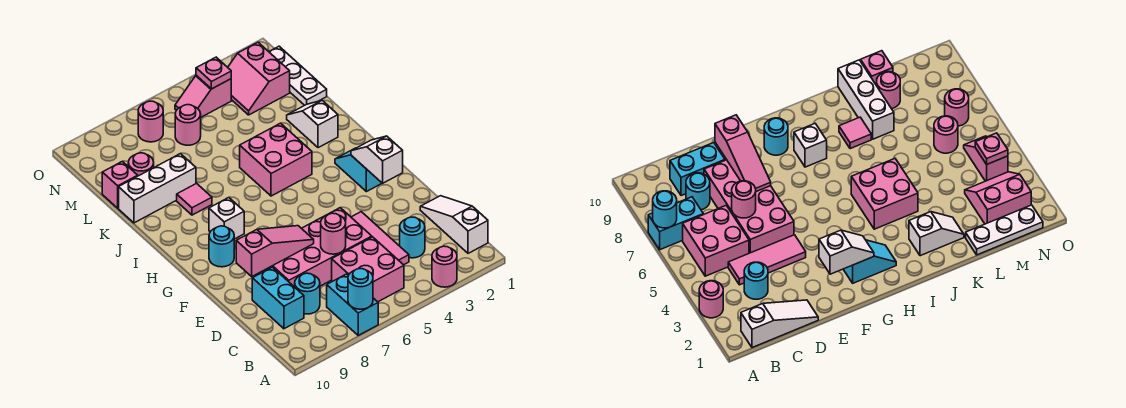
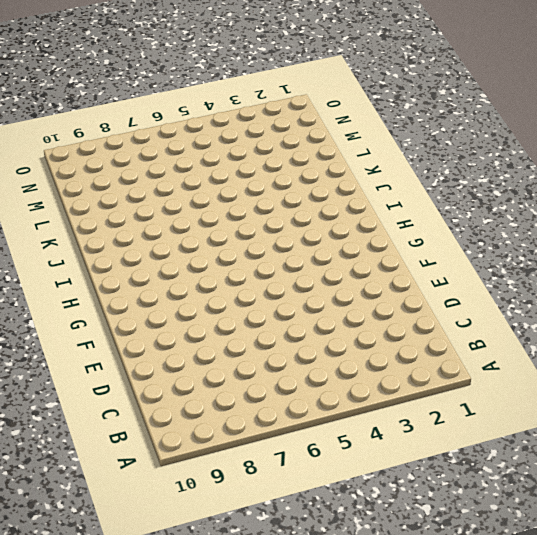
none -> pink round brick A3 level 1
none -> cyan brick A7:B7 level 1
none -> white slope B1:D1 level 1 top B

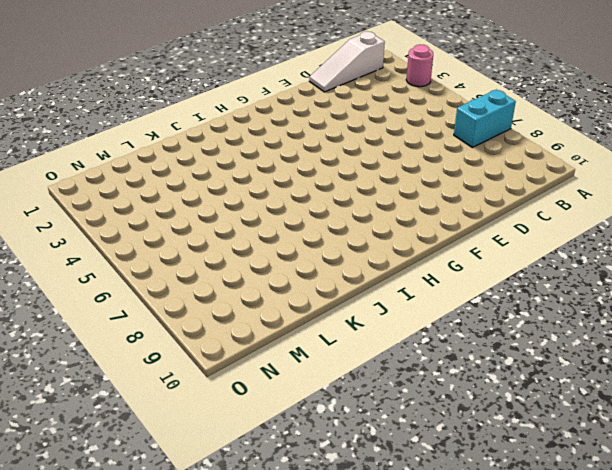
none -> pink brick B5:C6 level 1
none -> cyan round brick C3 level 1
none -> pink tile C4:E4 level 1

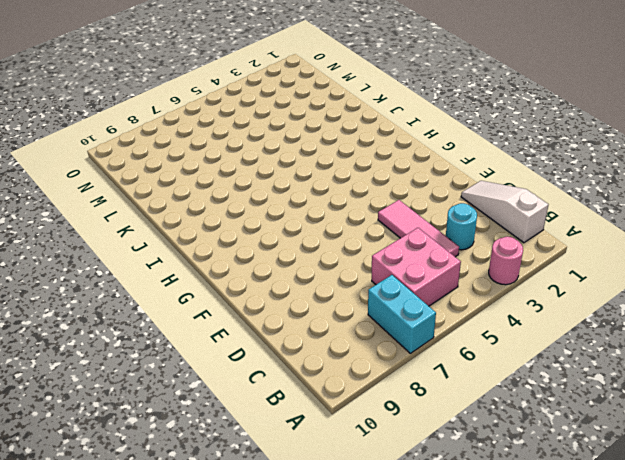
none -> cyan round brick C8 level 1
none -> cyan brick C9:D9 level 1
none -> pink brick D5:E8 level 1

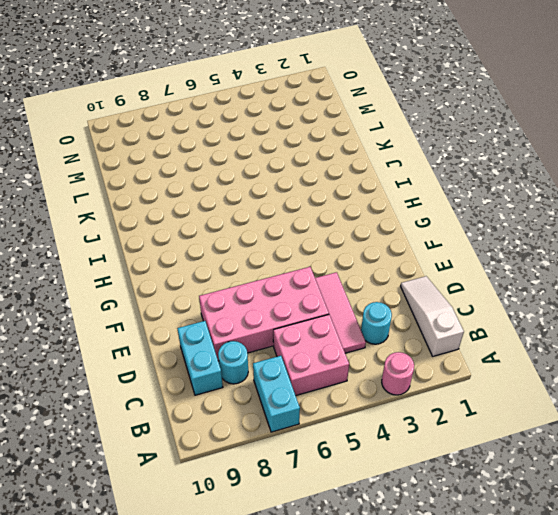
none -> cyan slope G2:H2 level 1 top G
none -> cyan round brick G9 level 1
none -> white brick H8 level 1

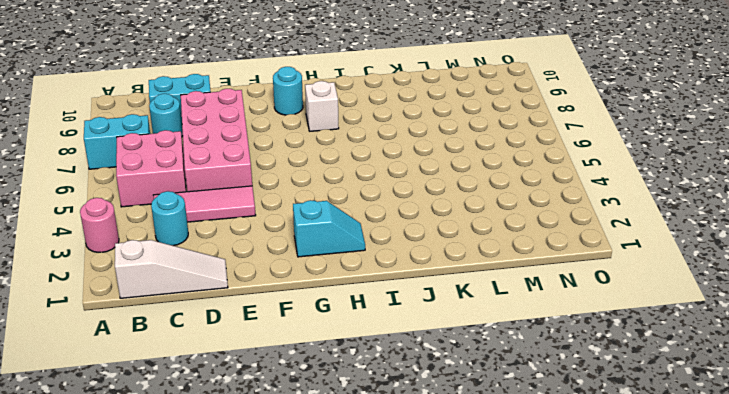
none -> pink brick I4:J5 level 1
none -> white slope J2:K2 level 1 top J
none -> pink tile J8 level 1

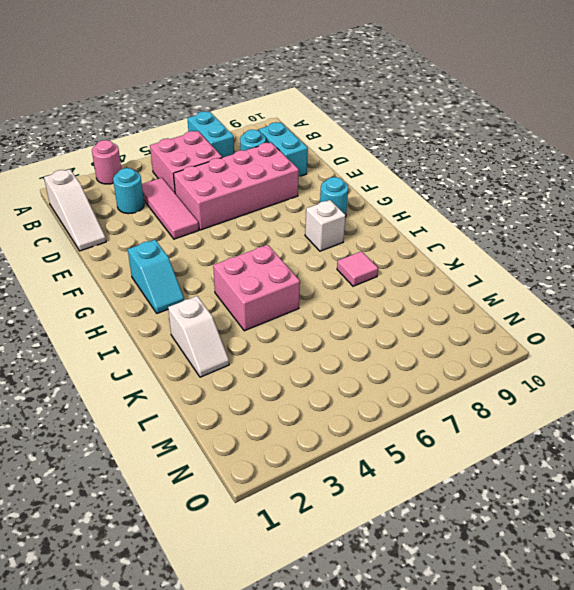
none -> white brick K8:K10 level 1
none -> white plate L1:N1 level 1
none -> pink round brick L9 level 1

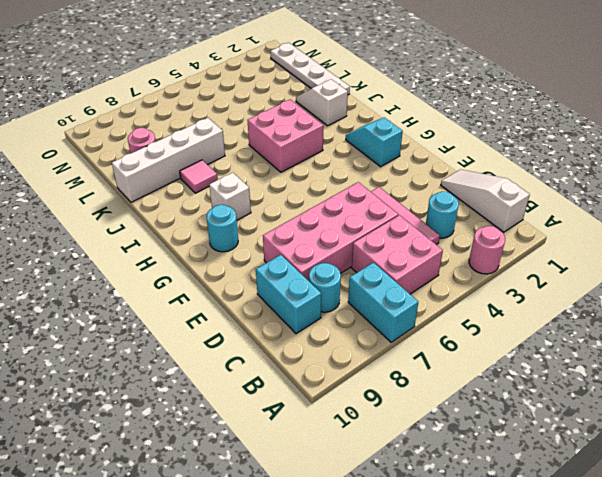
white plate K1:N1 level 1 -> white plate L1:N1 level 1
white brick K7:K10 level 1 -> white brick K8:K10 level 1
none -> pink brick L10 level 1
none -> pink slope M2:N3 level 1 top 2
none -> pink round brick M6 level 1

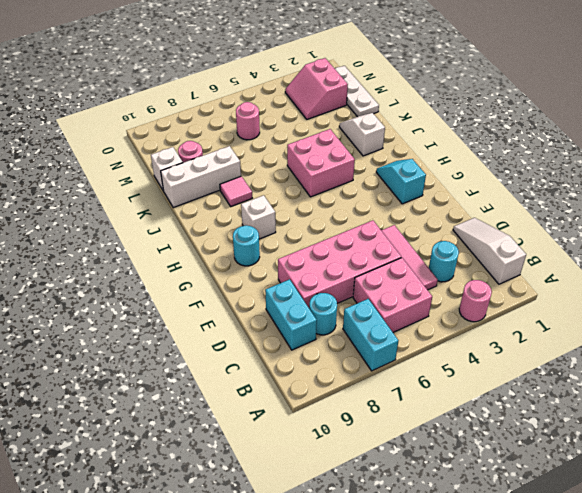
white brick L10 level 1 -> pink brick L10 level 1
none -> pink slope N4:N5 level 1 top 4
none -> pink round brick N7 level 1
none -> cyan round brick A7 level 2

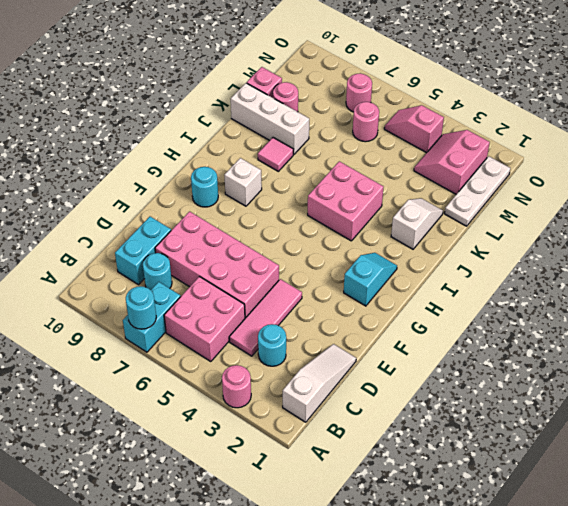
none -> pink round brick D6 level 2
none -> pink slope E7:E9 level 2 top 9
none -> white slope F2:G2 level 2 top F

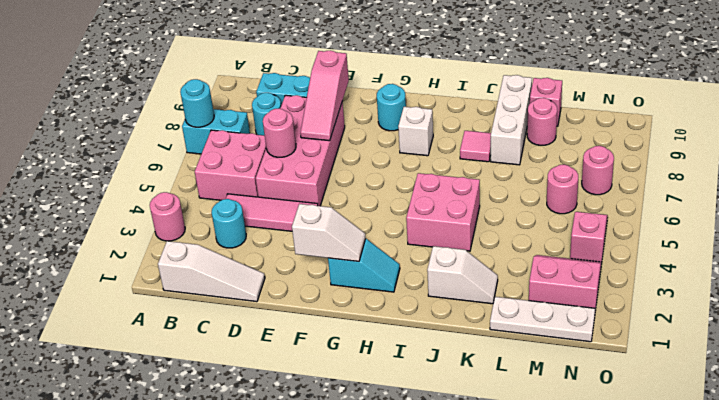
none -> pink plate N4 level 2

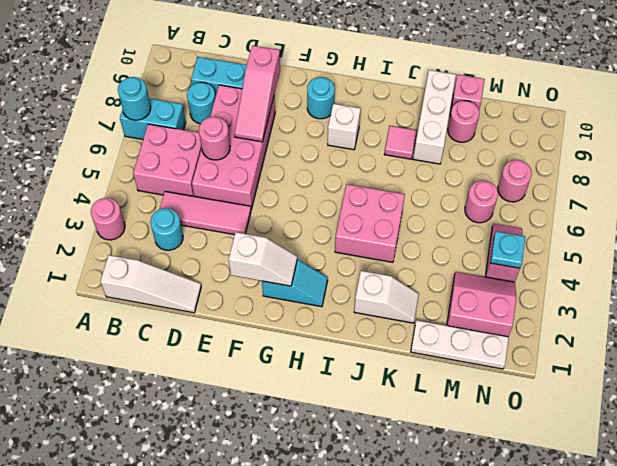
cyan plate N4 level 2 -> pink plate N4 level 2

